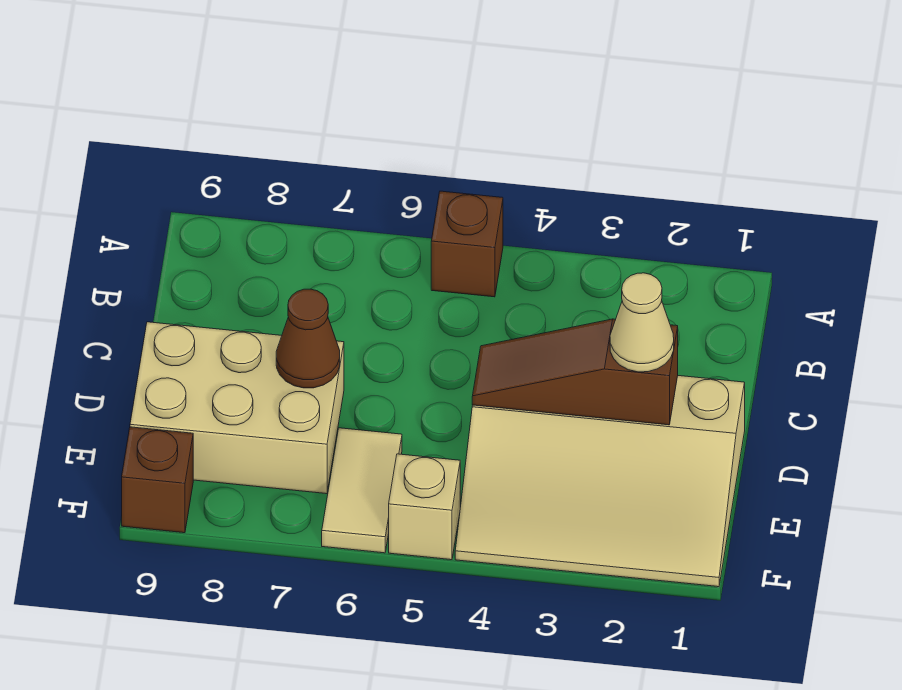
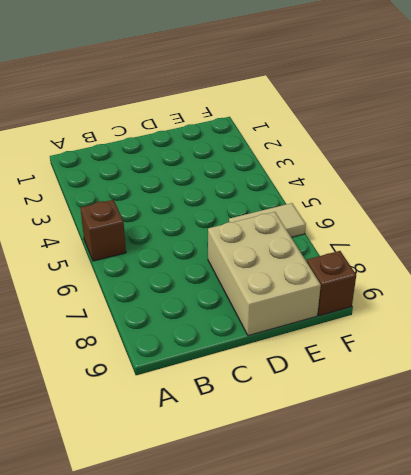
none -> tan slope D1:F4 level 1 top D
none -> tan brick F5 level 1

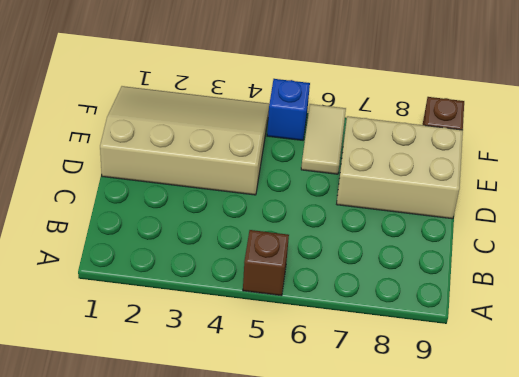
blue brick F5 level 1 -> tan brick F5 level 1
none -> brown slope D2:D4 level 2 top 2
none -> brown cone D7 level 2

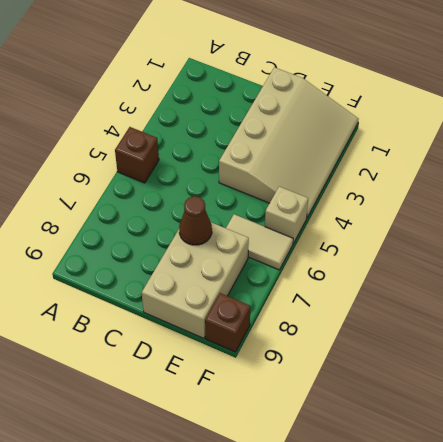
none -> brown slope D2:D4 level 2 top 2
none -> tan cone D2 level 3

